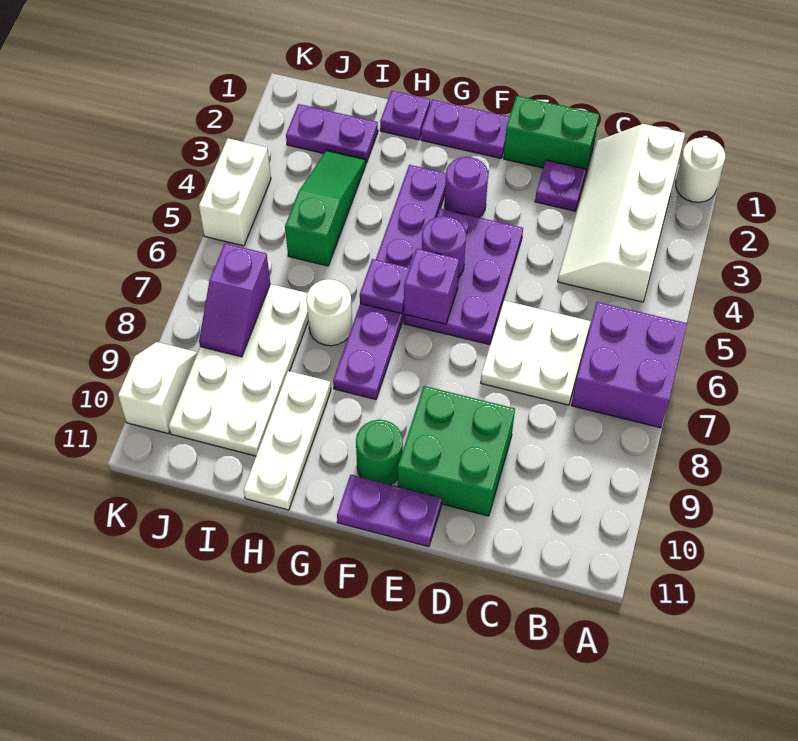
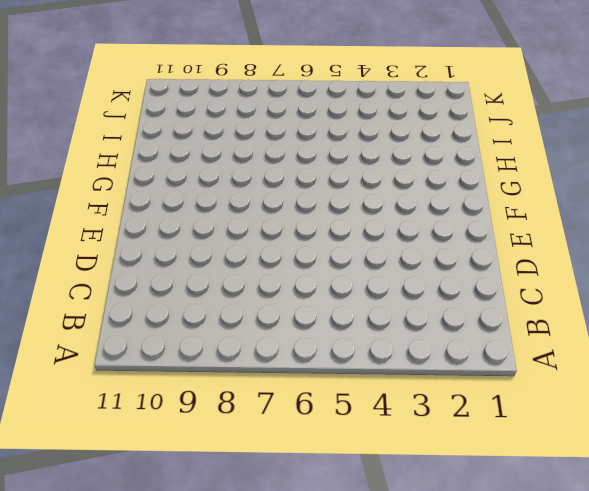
none -> white round brick A1 level 1
none -> purple brick A6:B7 level 1
none -> white slope B1:C4 level 1 top B

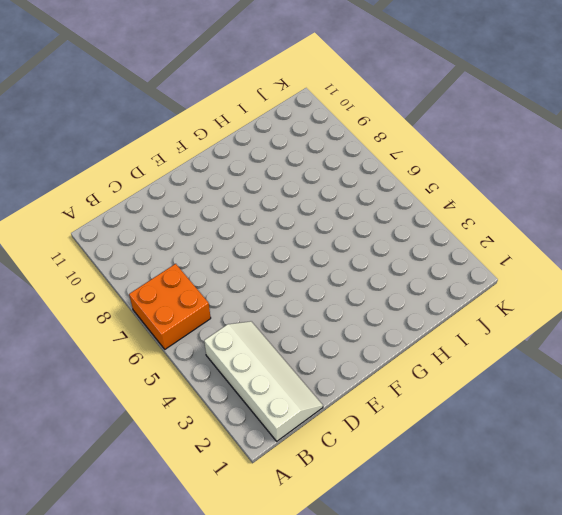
orange brick A6:B7 level 1 -> purple brick A6:B7 level 1
none -> white round brick A1 level 1
none -> white plate C6:D7 level 1
none -> green brick D1:E1 level 1

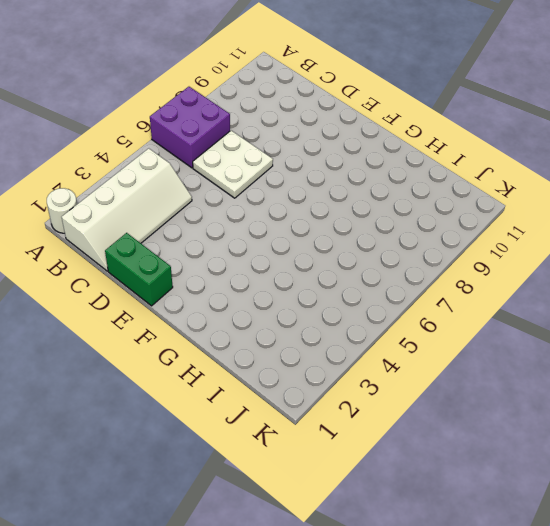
none -> purple plate D2 level 1
none -> green brick D9:E10 level 1
none -> purple plate E4:F6 level 1

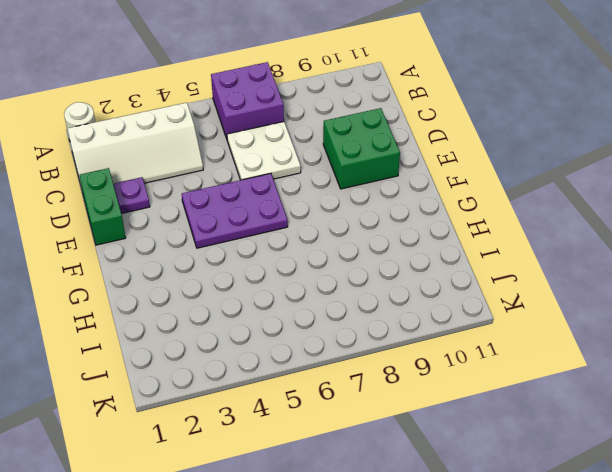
none -> purple plate E11:F11 level 1
none -> purple plate F1:G1 level 1
none -> purple round brick F3 level 1

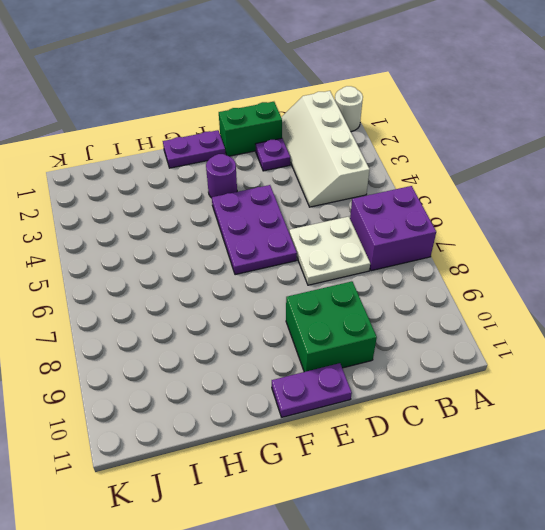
none -> green round brick F10 level 1
none -> purple plate G3:G8 level 1
none -> purple plate H1 level 1

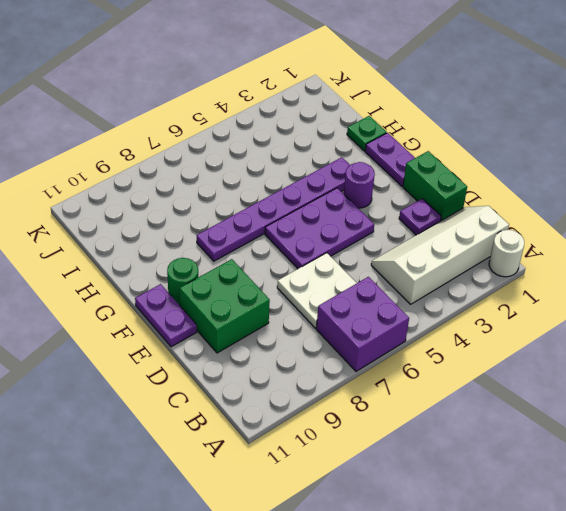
green plate H1 level 1 -> purple plate H1 level 1
none -> white round brick H7 level 1
none -> white plate H9:H11 level 1
none -> purple plate I2:J2 level 1

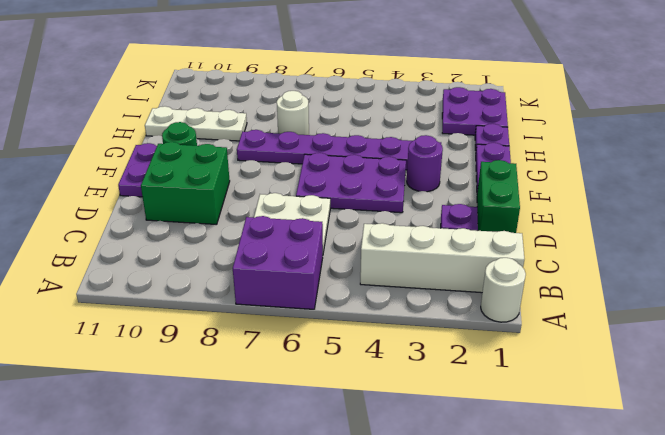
purple plate I1:J2 level 1 -> purple plate I2:J2 level 1
none -> green slope I3:I5 level 1 top 5
none -> white plate I7:J10 level 1
none -> white brick K4:K5 level 1

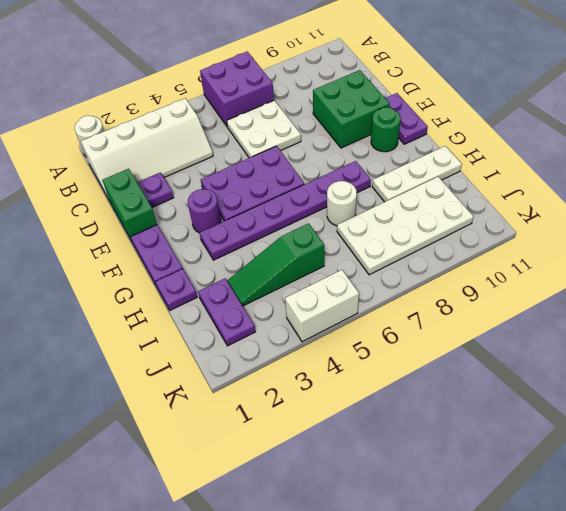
none -> white slope K9:K10 level 1 top 10
none -> purple round brick F5 level 2
none -> purple brick F6 level 2

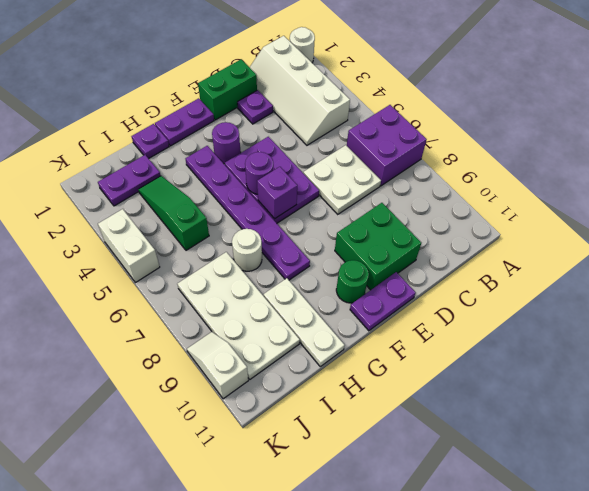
none -> purple plate G6 level 2
none -> purple slope J7:J8 level 2 top 7

